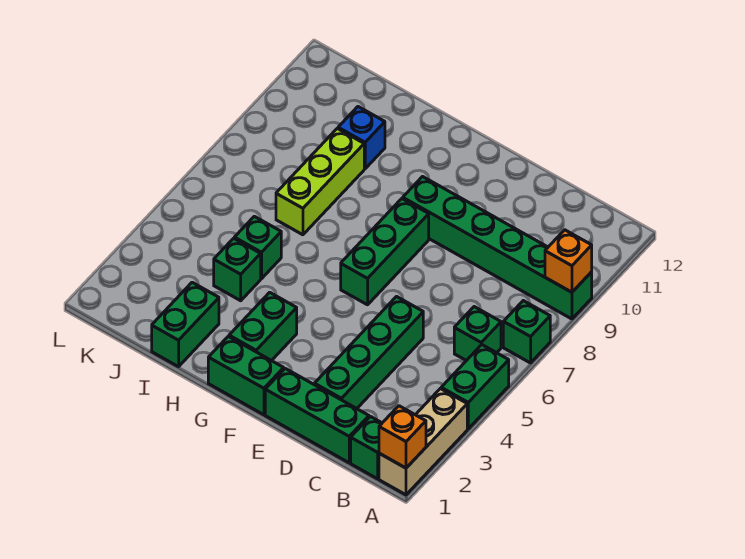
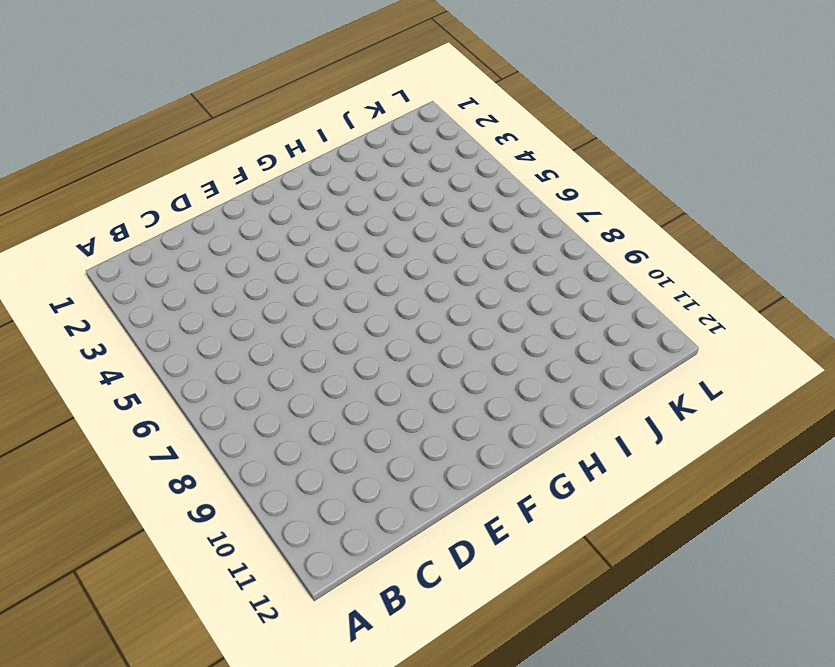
none -> tan brick A1:A3 level 1
none -> green brick A4:A5 level 1
none -> green brick A7 level 1

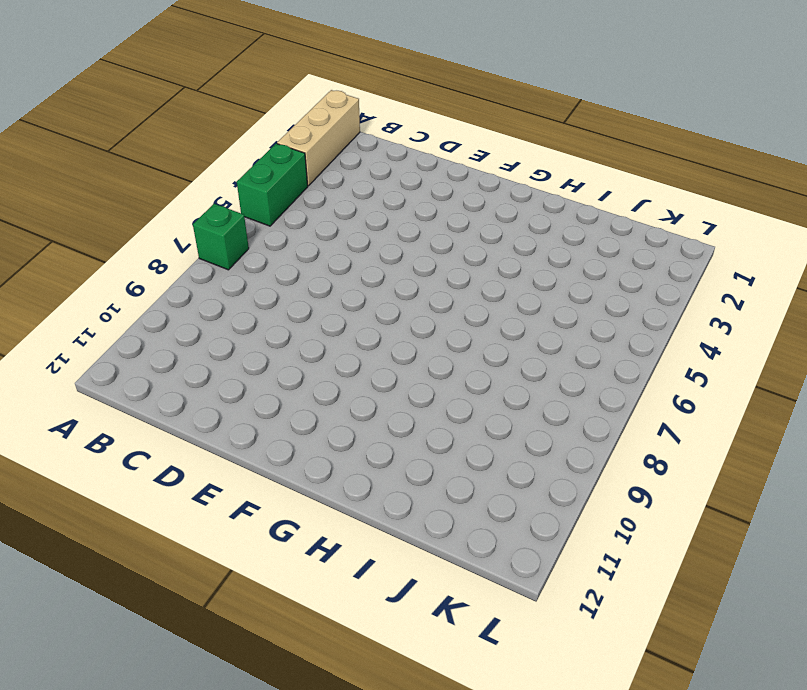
none -> green brick A9:F9 level 1
none -> green brick B1 level 1
none -> green brick B6 level 1

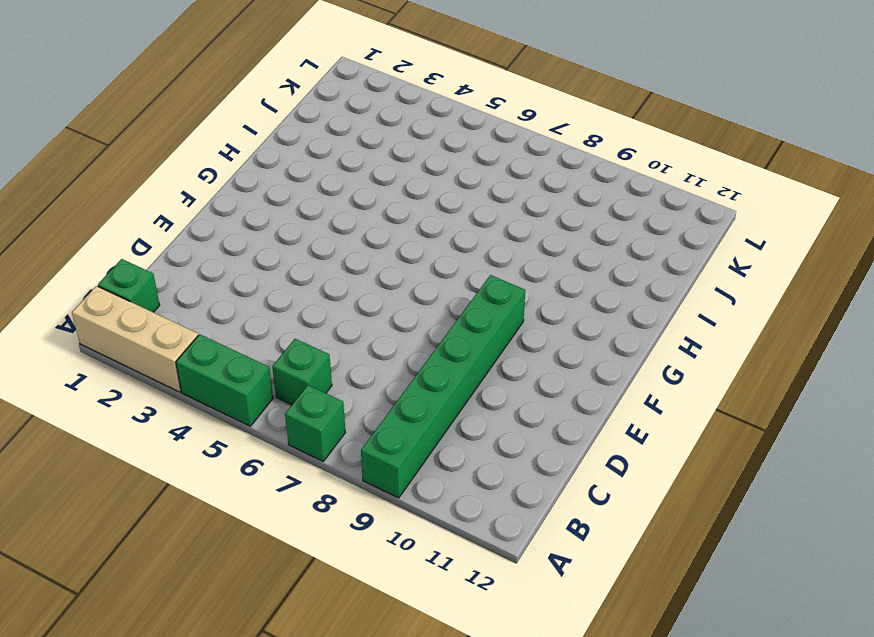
none -> green brick C1:E1 level 1
none -> green brick D2:D5 level 1
none -> green brick F1:G1 level 1

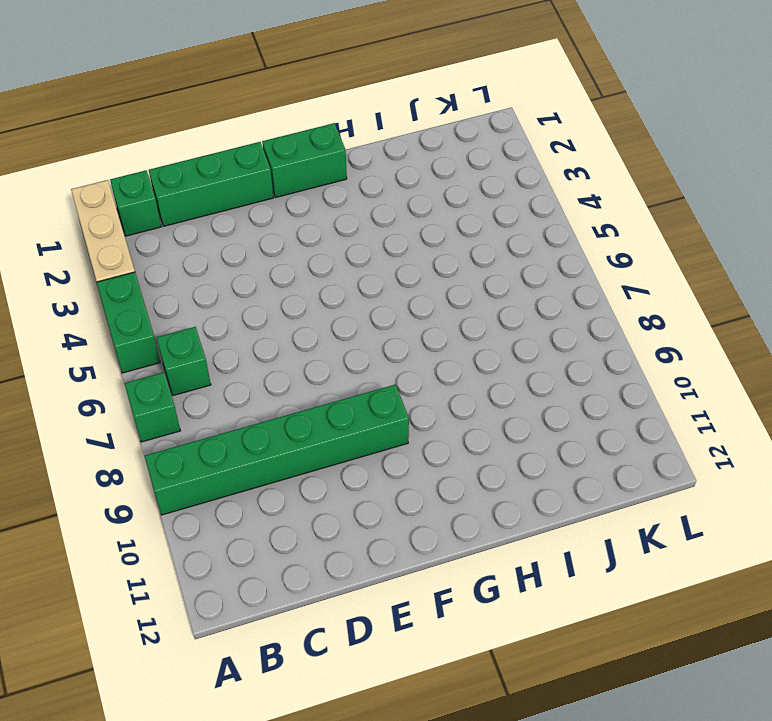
none -> green brick D2:D5 level 1
none -> green brick F6:F8 level 1
none -> green brick G2:G3 level 1

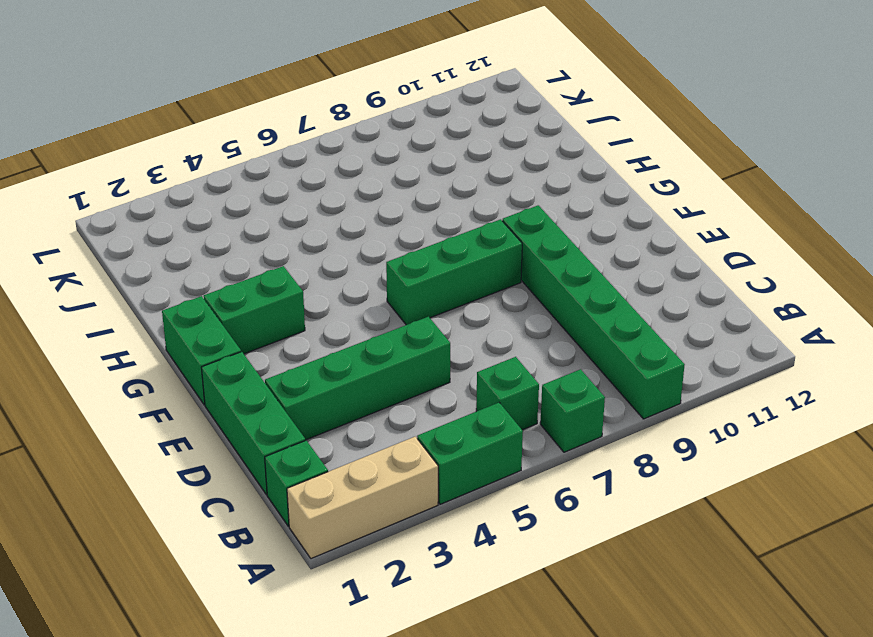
none -> green brick I1:I2 level 1
none -> green brick I4 level 1
none -> green brick I5 level 1

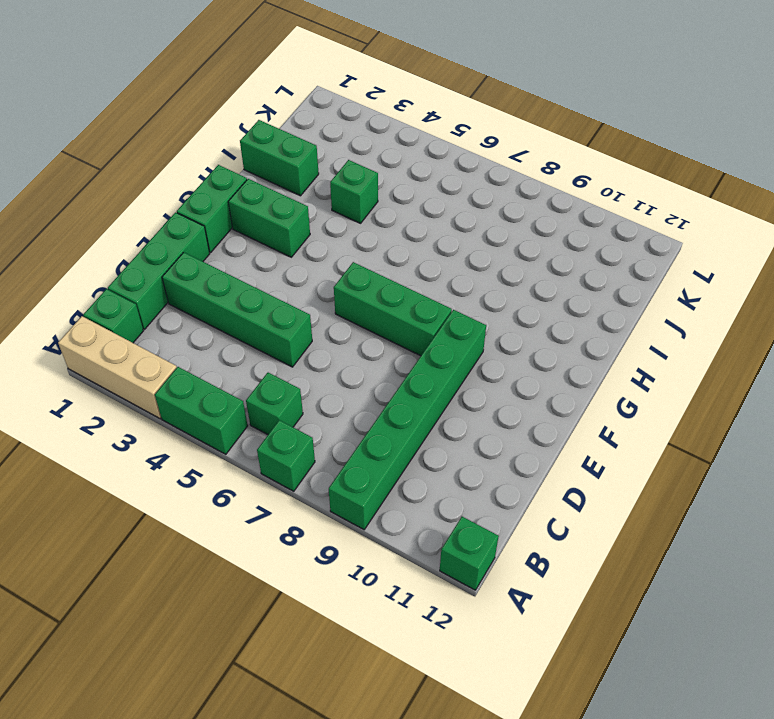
green brick A12 level 1 -> green brick I5 level 1
none -> lime brick I7:I9 level 1
none -> blue brick I10 level 1
none -> orange brick A1 level 2

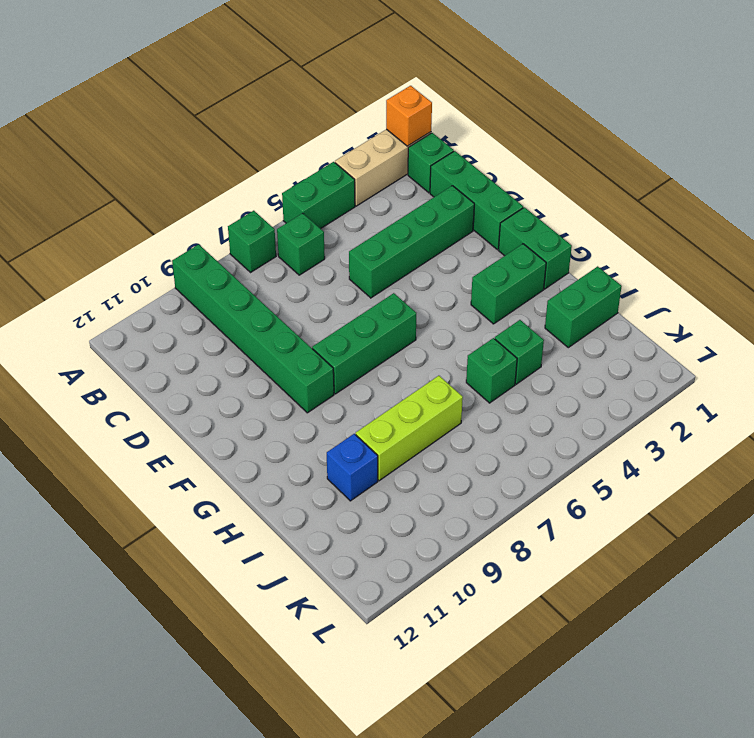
none -> orange brick A9 level 2

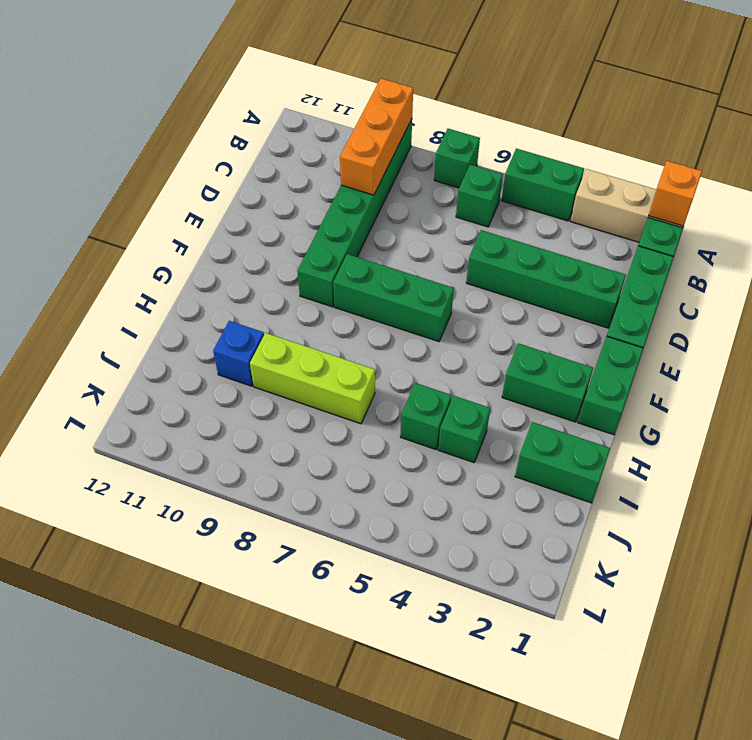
orange brick A9:C9 level 2 -> orange brick A9 level 2

